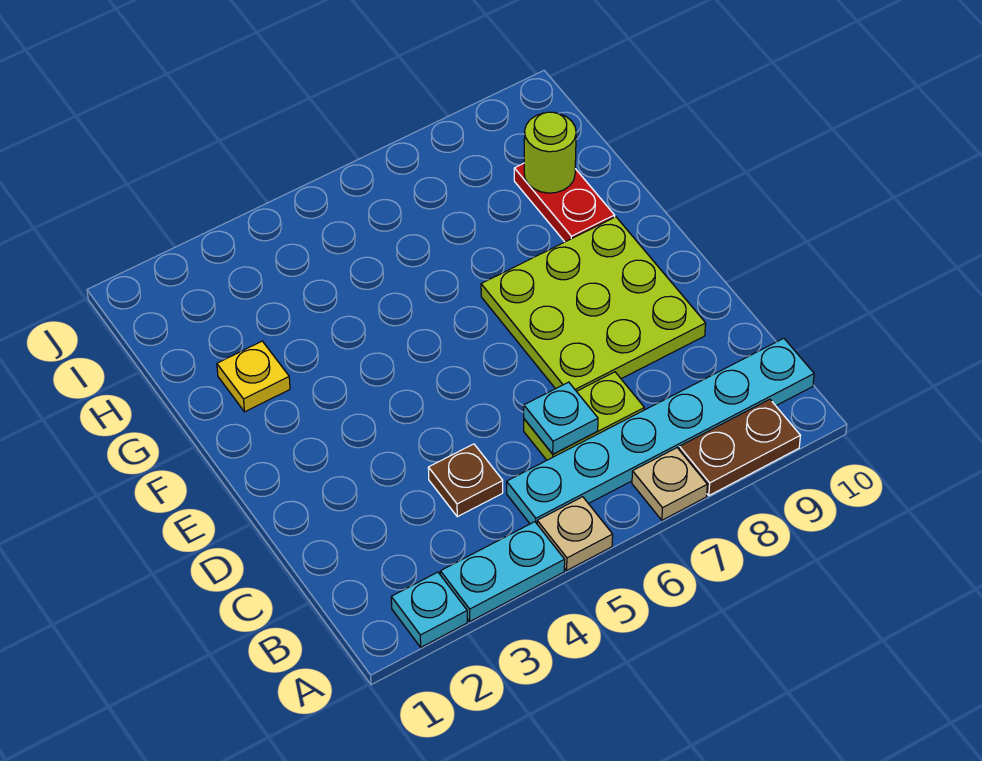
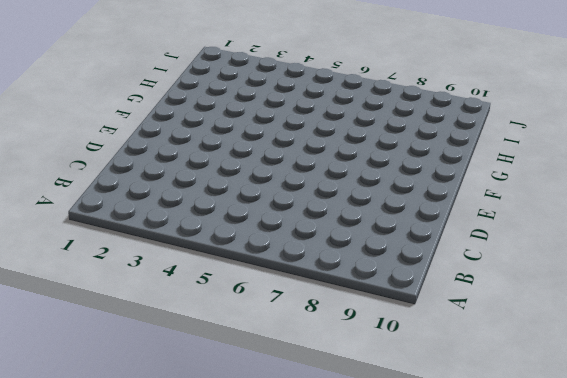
none -> cyan plate A2 level 1
none -> cyan plate A3:A4 level 1
none -> tan plate A5 level 1

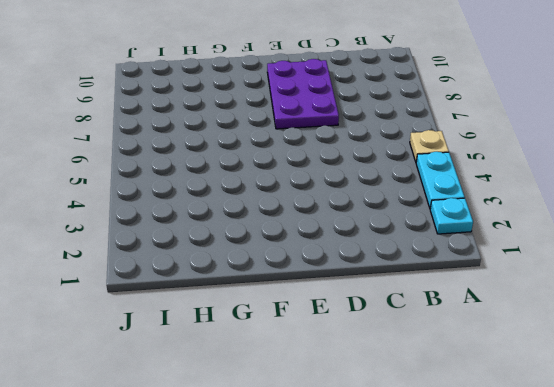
purple plate D7:E9 level 1 -> lime plate D7:F9 level 1
none -> tan plate A7 level 1
none -> brown plate A8:A9 level 1
none -> cyan plate B5:B10 level 1

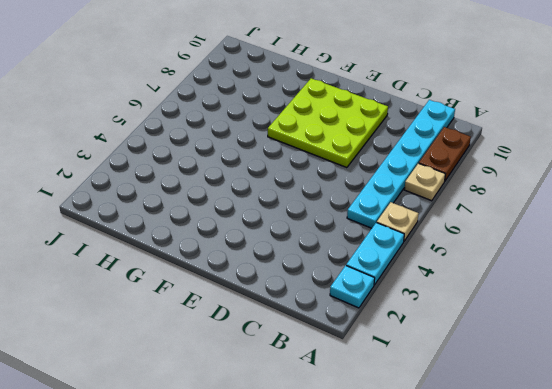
none -> brown plate C4 level 1
none -> lime plate C6:C7 level 1
none -> yellow plate G2 level 1

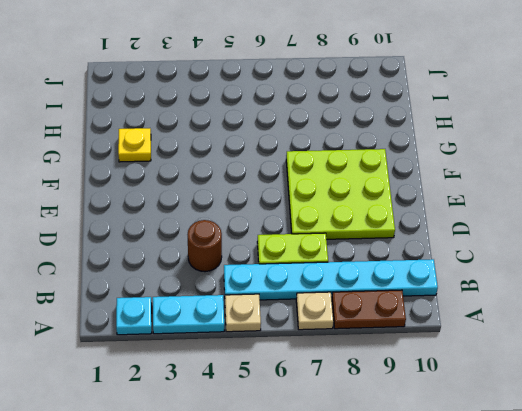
brown round brick C4 level 1 -> brown plate C4 level 1
none -> red plate G9:H9 level 1
none -> cyan plate C6 level 2
none -> lime round brick H9 level 2

